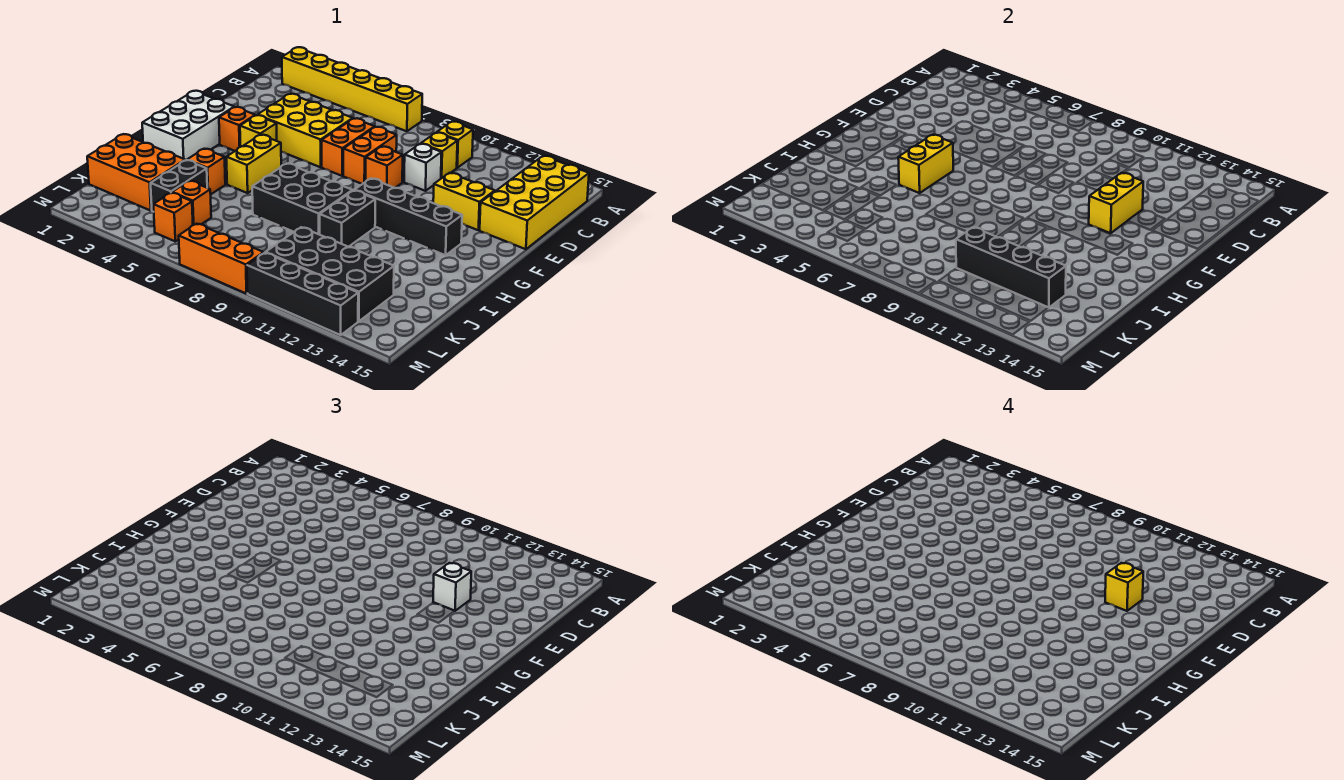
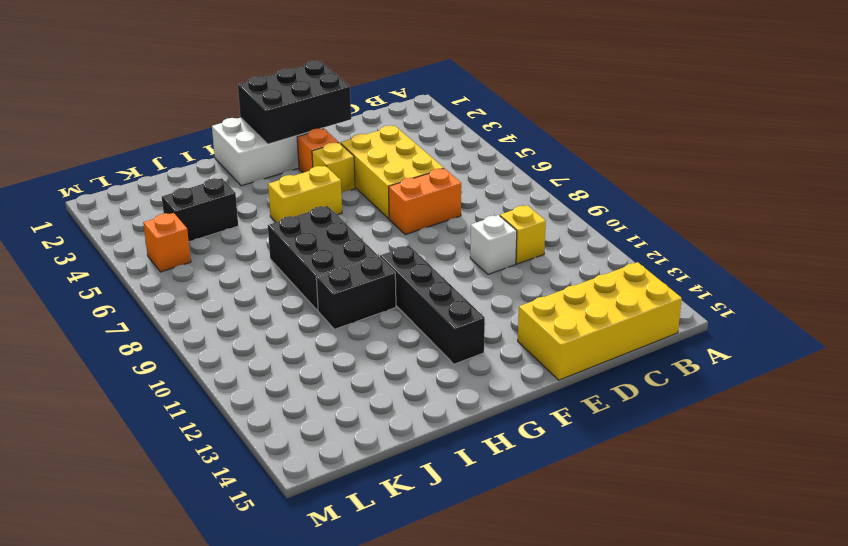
black brick E1:G2 level 2 -> none
none -> yellow brick A2:A7 level 1
none -> yellow brick B10 level 1
none -> orange brick D8:E8 level 1
none -> orange brick E9 level 1

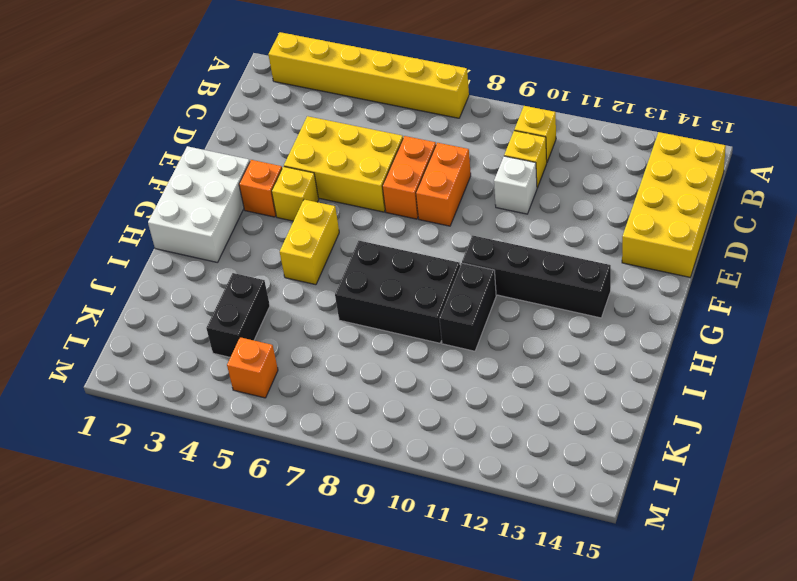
none -> orange brick E9 level 1
none -> yellow brick E12:E13 level 1
none -> orange brick I4 level 1
none -> orange brick J1:K3 level 1

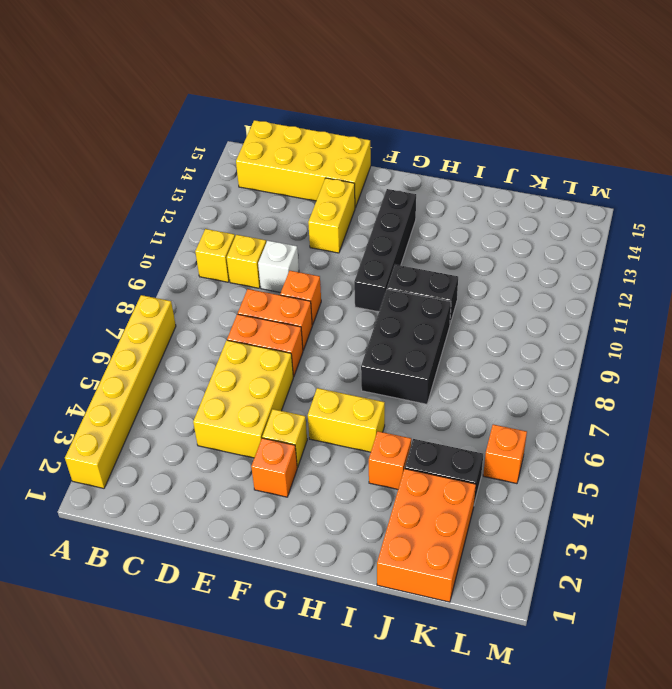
none -> white brick F1:H2 level 1
none -> orange brick K5 level 1
none -> black brick K10:L13 level 1
none -> orange brick M7:M9 level 1

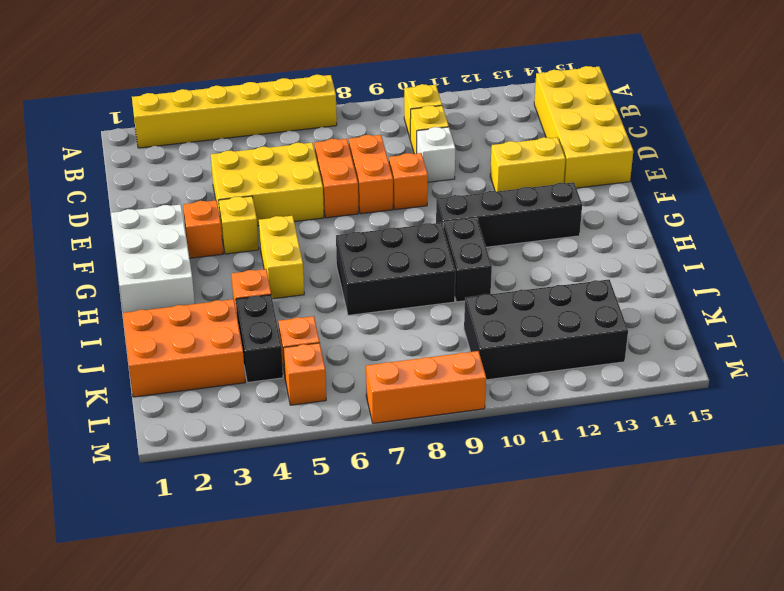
none -> black brick M10:M13 level 1
none -> yellow brick E12:F12 level 2
none -> yellow brick G5:H5 level 2
none -> black brick K10:K13 level 2

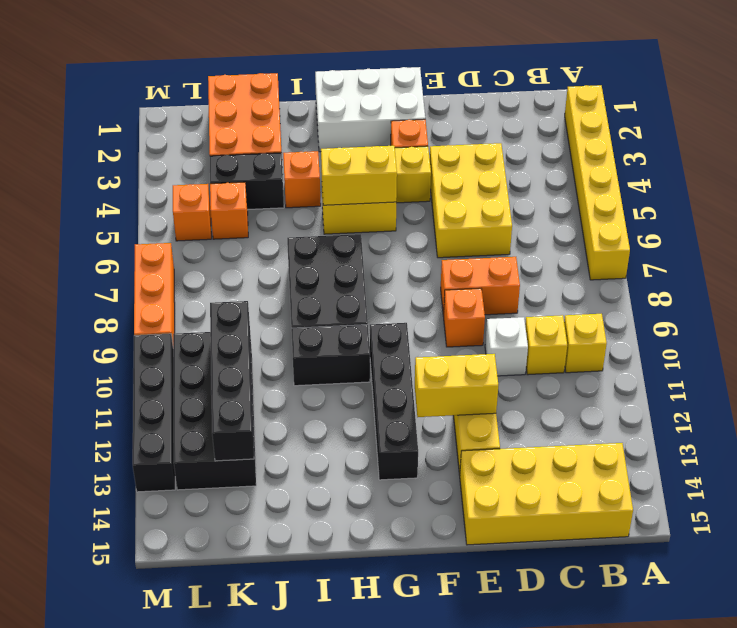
none -> orange brick D7:E7 level 1
none -> white brick E12 level 3
none -> yellow brick E12 level 4

